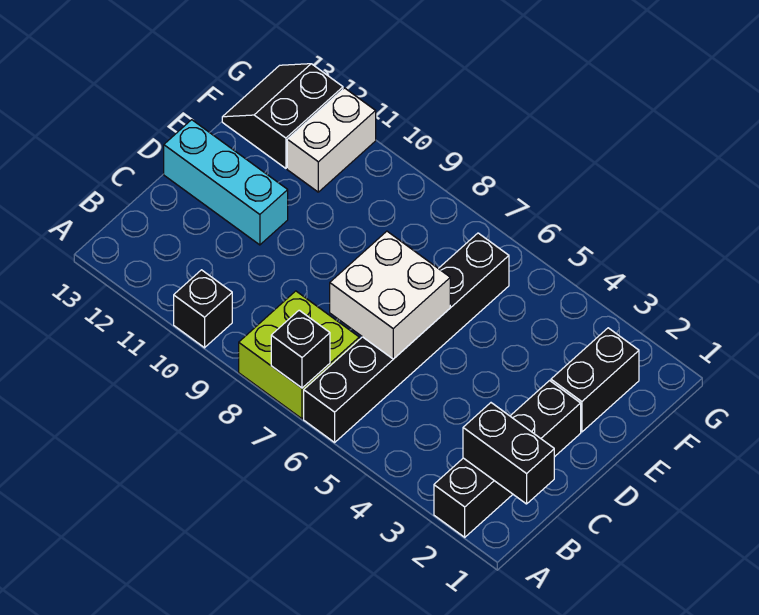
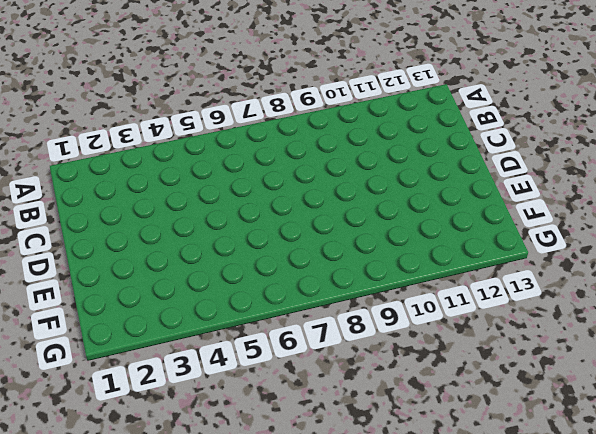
none -> black brick A2:D2 level 1
none -> black brick A6:F6 level 1

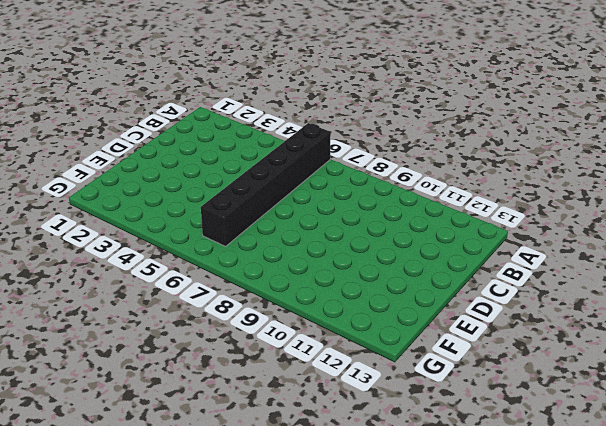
none -> black brick A2:D2 level 1
none -> lime brick A7:B8 level 1

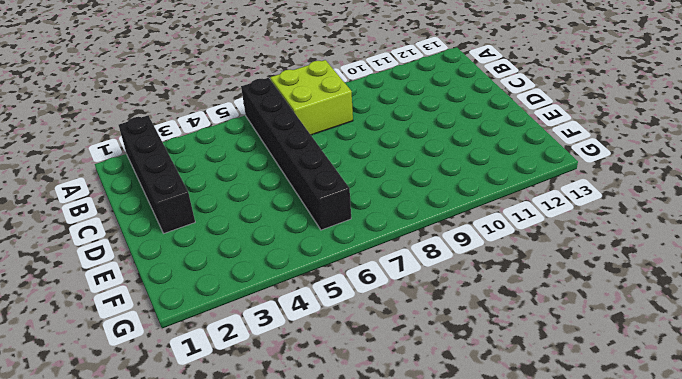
none -> black brick A10 level 1
none -> cyan brick D11:D13 level 1

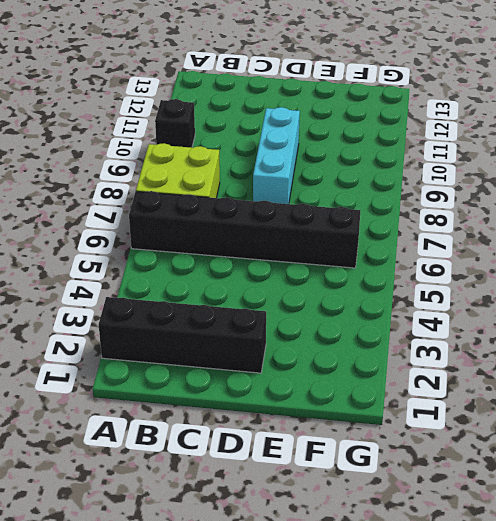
cyan brick D8:D10 level 1 -> cyan brick D11:D13 level 1
none -> black brick E2:F2 level 1
none -> white brick F11:G11 level 1

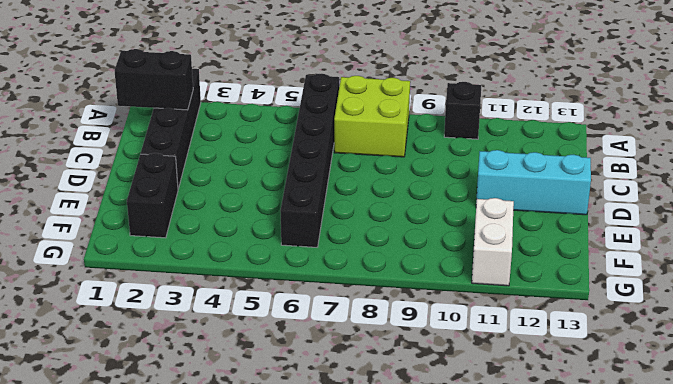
none -> black slope F12:G13 level 1 top 12
none -> black brick A7 level 2

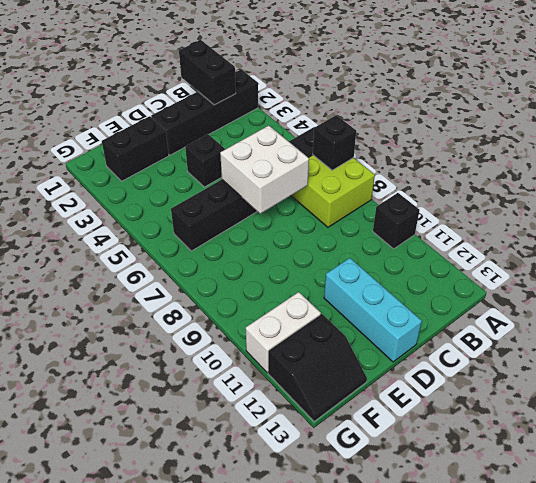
black brick D4 level 1 -> none

